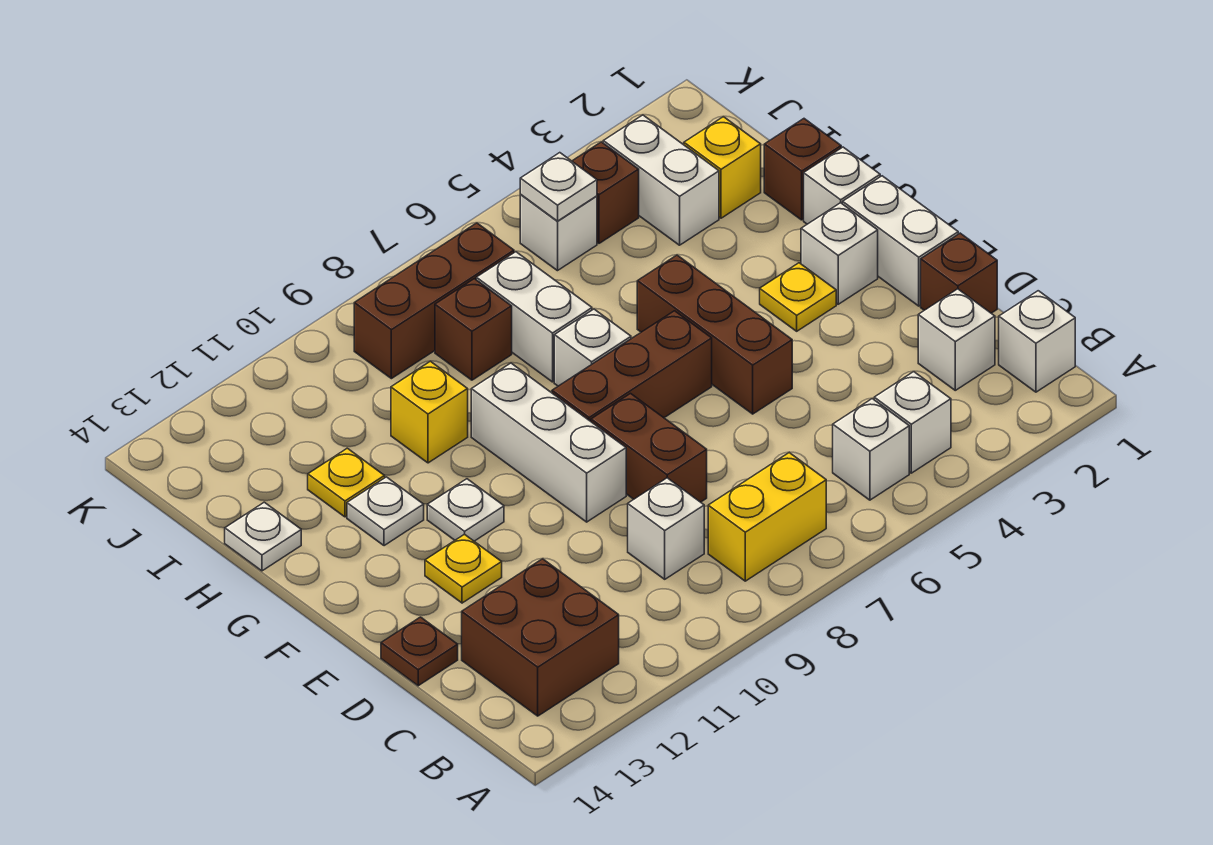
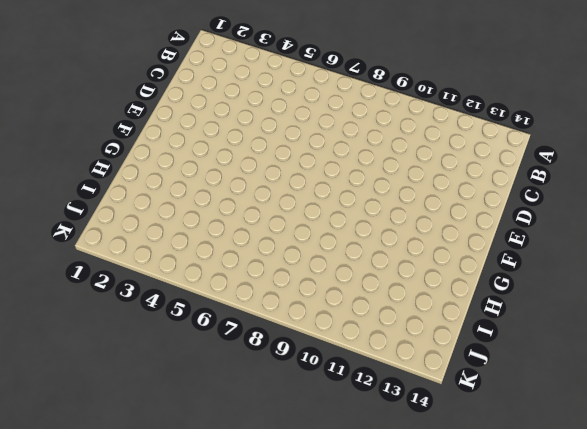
none -> white brick B1 level 1
none -> white brick B4 level 1
none -> white brick B5 level 1
none -> yellow brick B7:B8 level 1

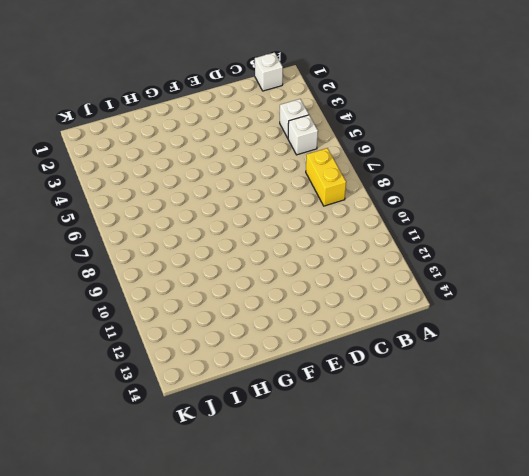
none -> brown brick B12:C13 level 1
none -> white brick C2 level 1
none -> white brick C9 level 1
none -> brown brick D1 level 1

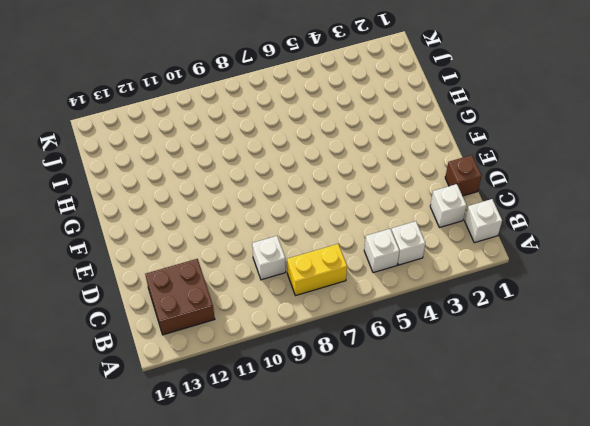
none -> brown brick D8:E8 level 1
none -> brown plate D14 level 1
none -> white brick E1:F1 level 1
none -> brown brick E5:G5 level 1

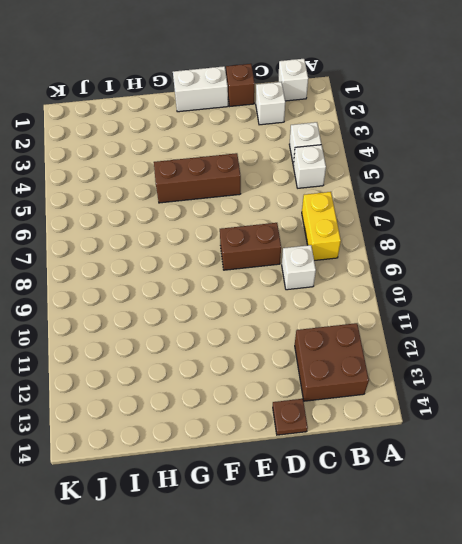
none -> white brick E9:G9 level 1
none -> yellow plate E12 level 1
none -> white brick F2 level 1
none -> yellow plate F3 level 1

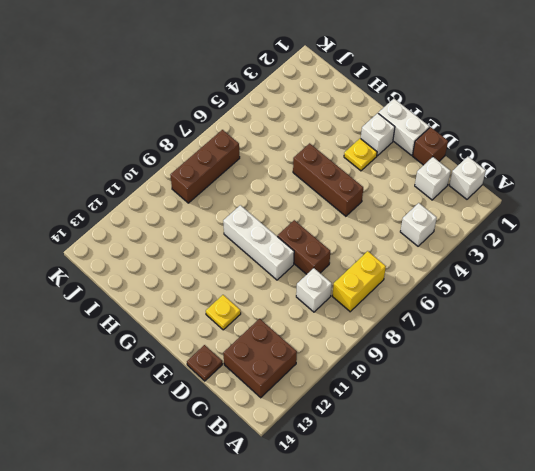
none -> white brick B5 level 1
none -> brown brick F6:F8 level 1
none -> white plate F11 level 1
none -> white brick G1 level 1

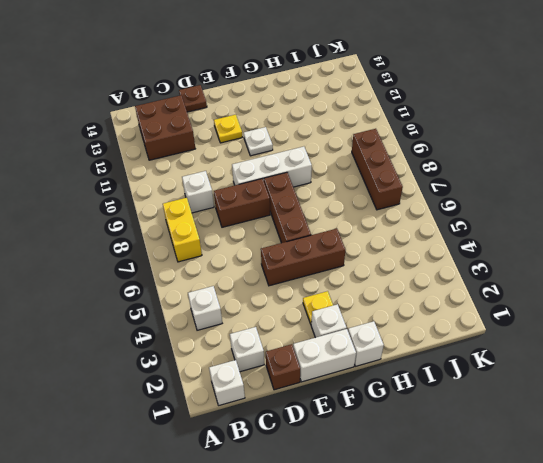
none -> white brick B5 level 1
none -> white brick G7 level 1
none -> white plate G12 level 1
none -> brown brick H1 level 1

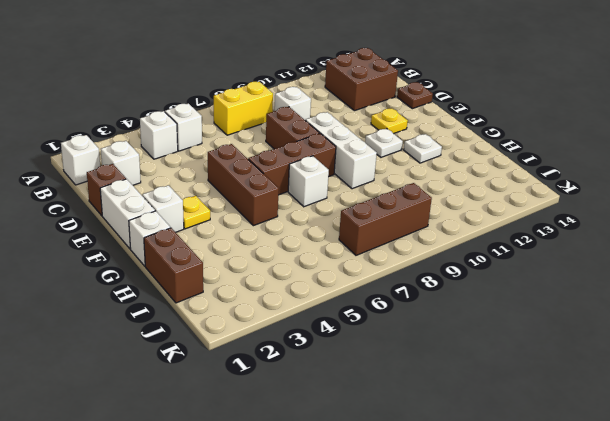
brown brick H1:I1 level 1 -> brown brick H1 level 1
none -> white brick H7:I7 level 1
none -> yellow brick H10 level 1
none -> yellow plate H12 level 1
none -> white plate H14 level 1

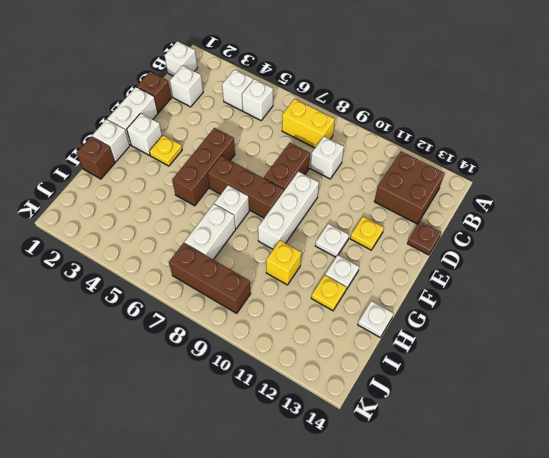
none -> yellow brick I2 level 1
none -> white brick I3:J3 level 1
none -> brown brick I8 level 1
none -> brown brick J4 level 1

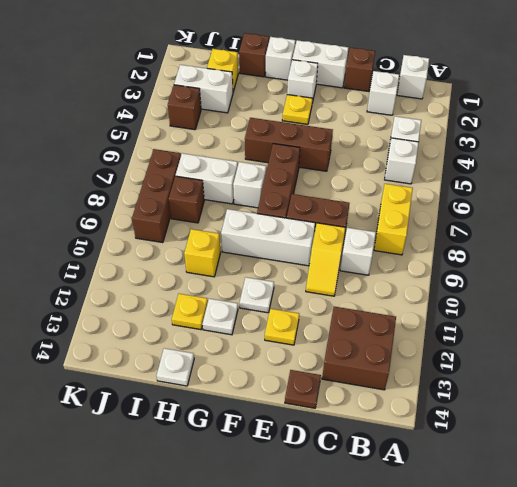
yellow slope D9:D10 level 1 top 9 -> none
none -> white brick J5 level 1
none -> white plate J5 level 2

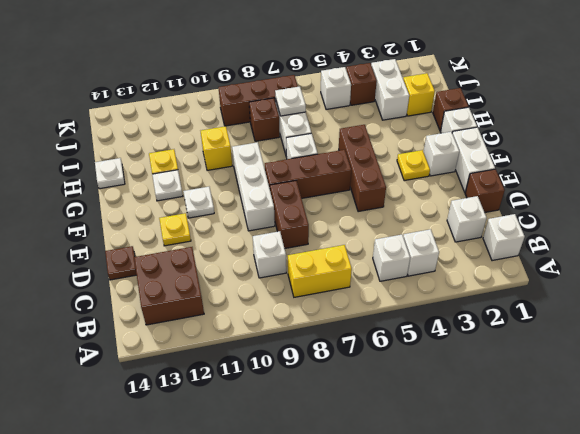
white plate I7 level 2 -> white plate J5 level 2

